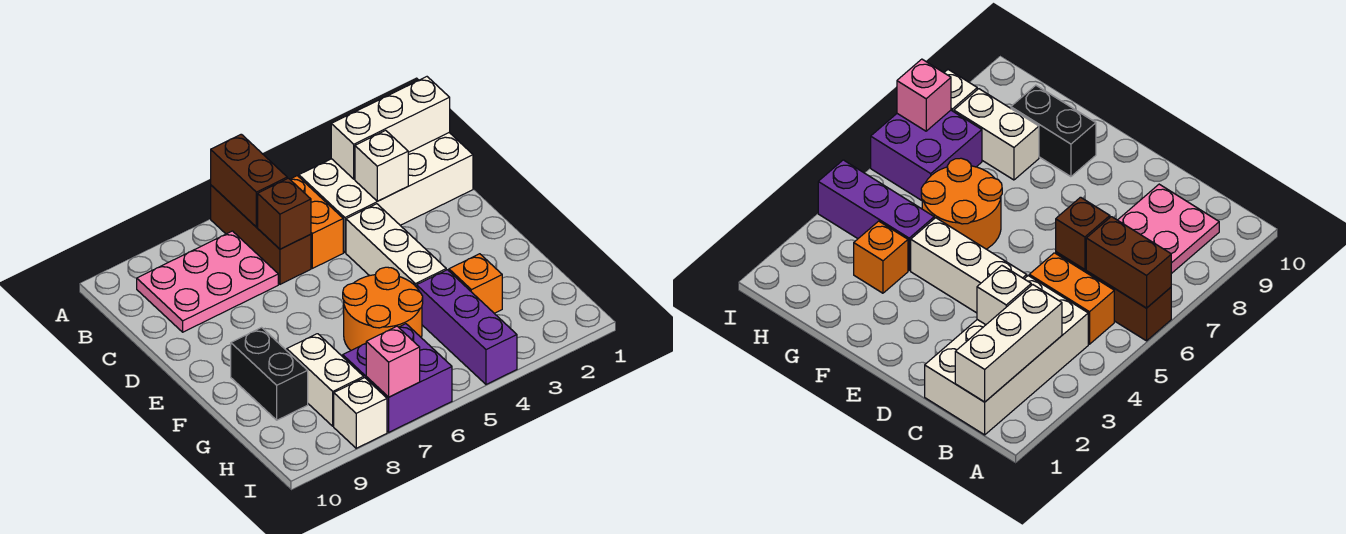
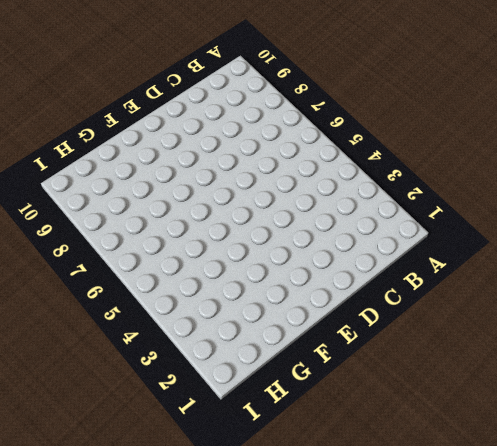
none -> brown brick A6:C6 level 1
none -> white brick B1:C4 level 1
none -> orange brick B5:C5 level 1

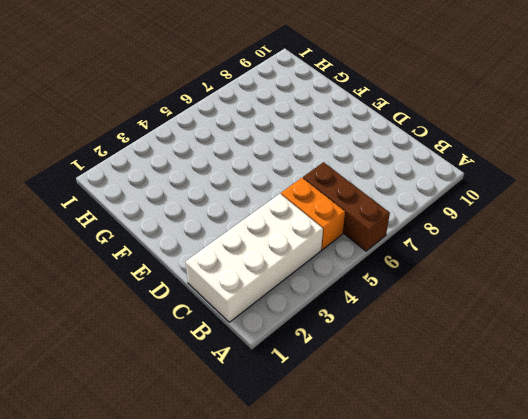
none -> pink plate B7:C9 level 1
none -> white brick D4:F4 level 1
none -> orange round brick F5:G6 level 1

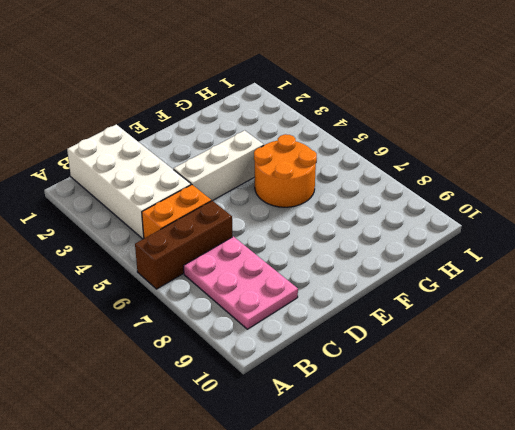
none -> black brick F9:G9 level 1
none -> orange brick G3 level 1
none -> purple brick G4:I4 level 1

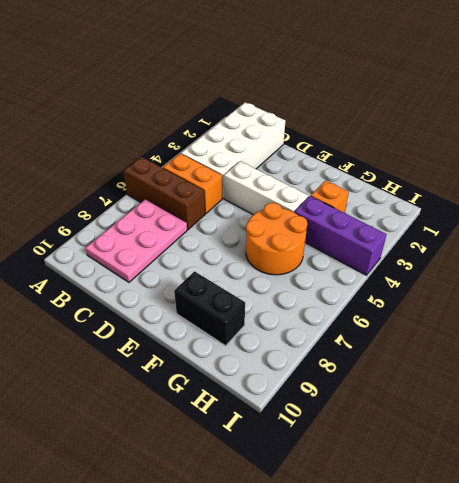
none -> white brick G8:H8 level 1
none -> purple brick H6:I7 level 1
none -> white brick I8 level 1

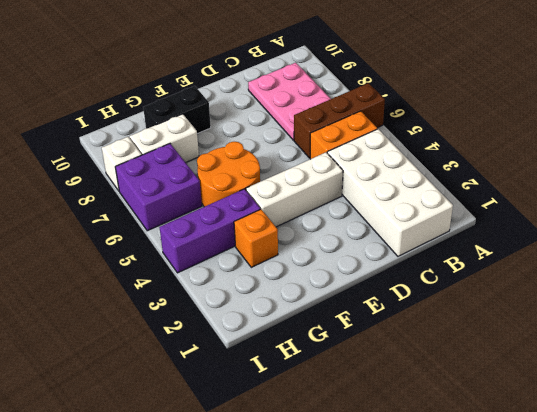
none -> brown brick A6:B6 level 2
none -> white brick B1:B3 level 2
none -> white brick C3 level 2

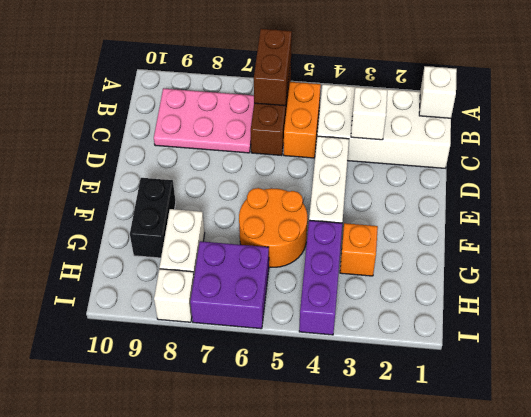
white brick B1 level 2 -> white brick B1:B3 level 2
none -> brown brick C6 level 2
none -> pink brick I7 level 2

